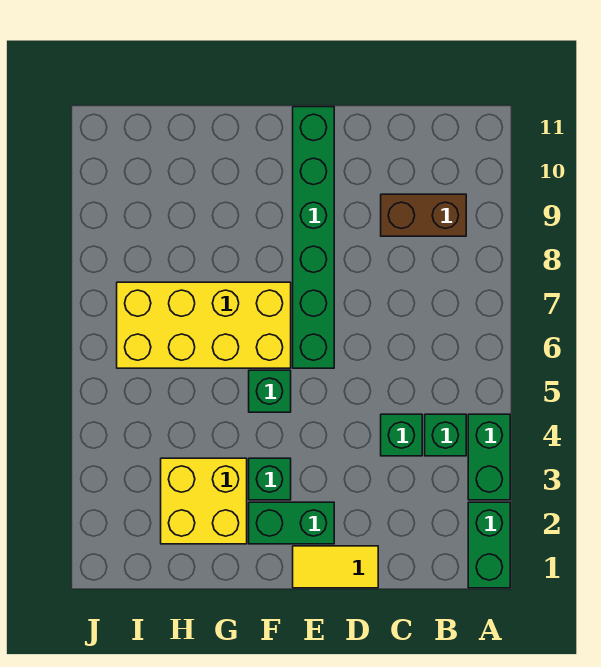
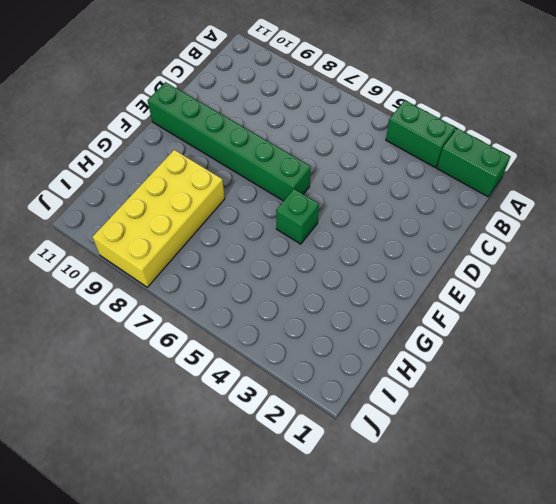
yellow brick G8:J9 level 1 -> yellow brick F6:I7 level 1
none -> green brick B4 level 1
none -> brown brick B9:C9 level 1
none -> green brick C4 level 1

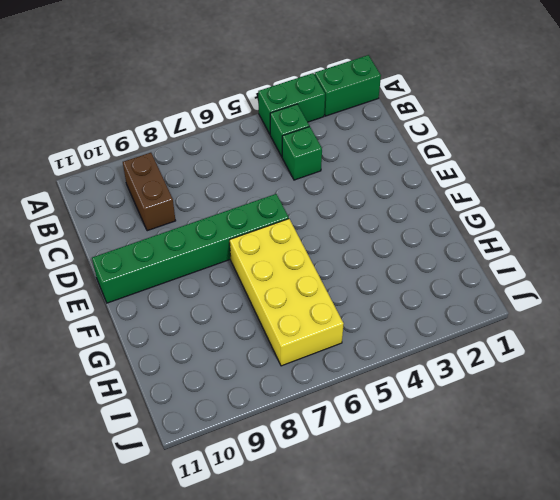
none -> yellow tile D1:E1 level 1
none -> green brick E2:F2 level 1
none -> green brick F3 level 1

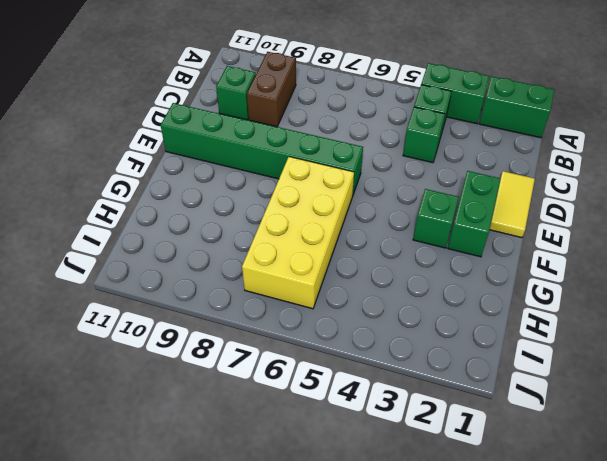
green brick C10 level 1 -> green brick F5 level 1
none -> yellow brick G2:H3 level 1

